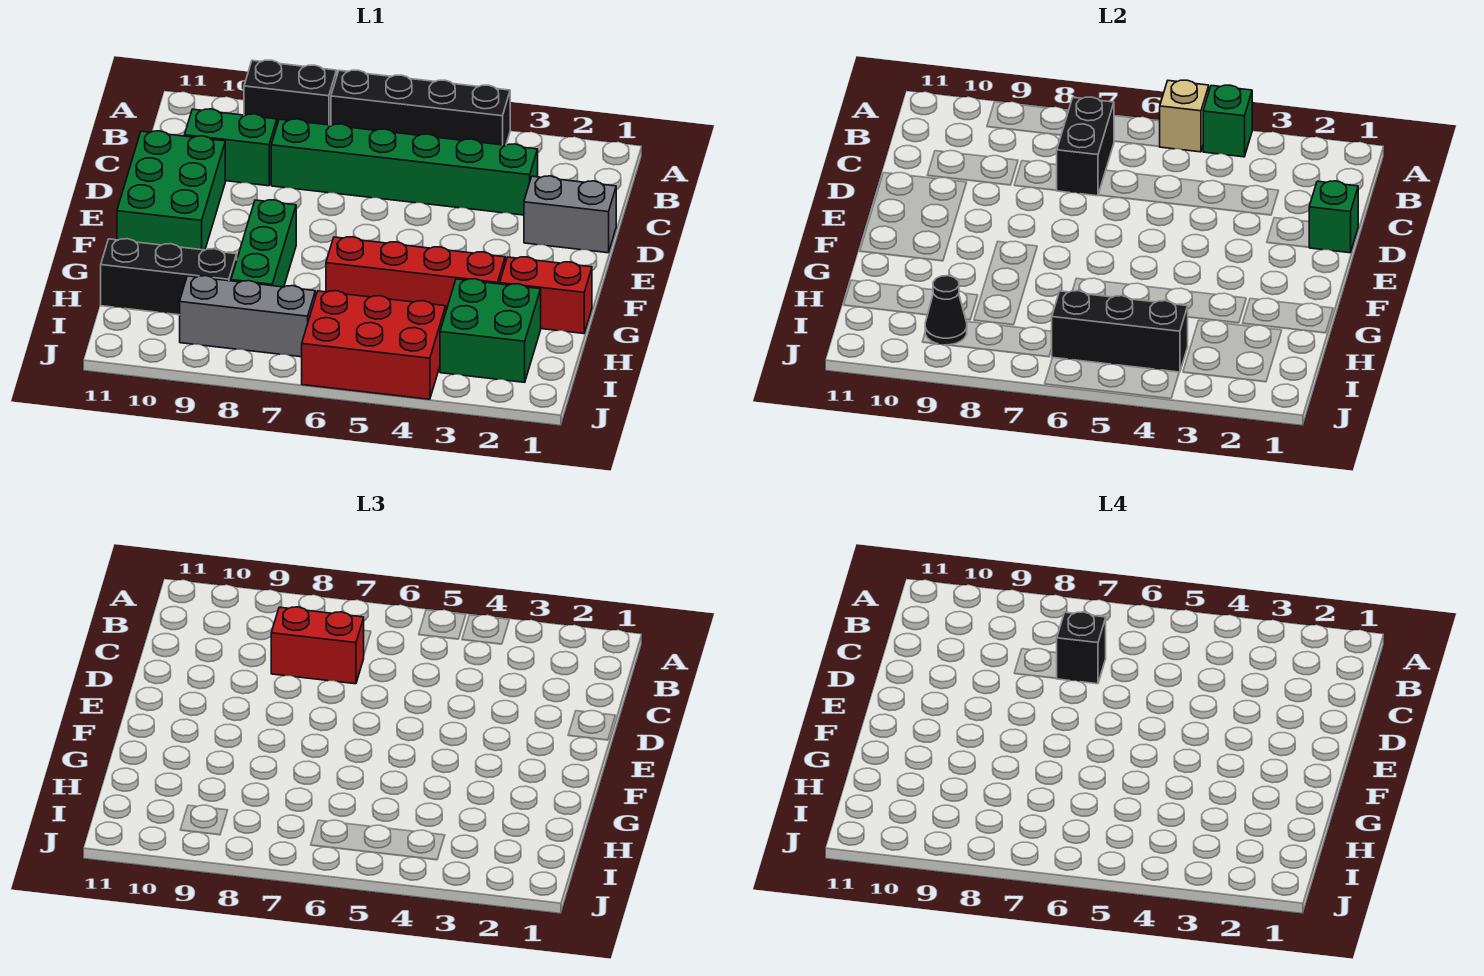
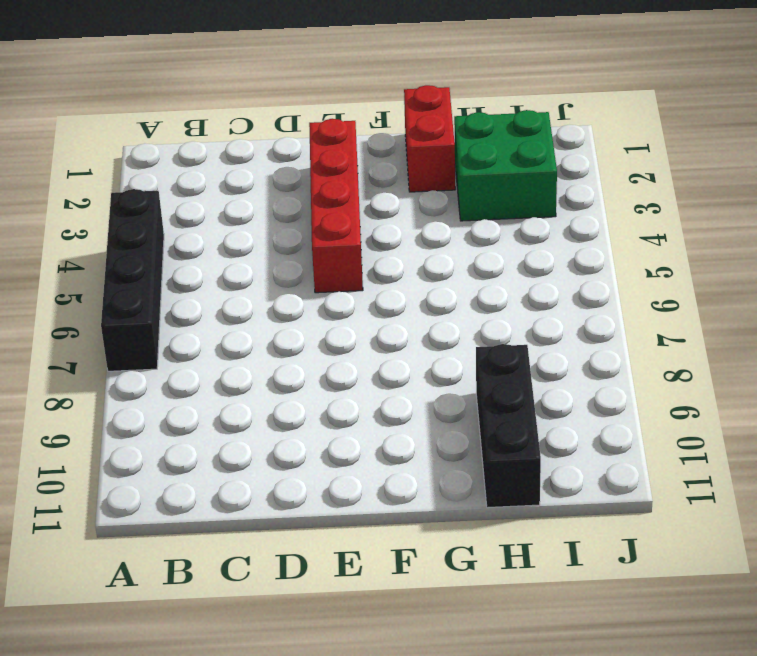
red brick E2:E5 level 1 -> red brick G3:G6 level 1
none -> black brick A8:A9 level 1
none -> green brick C3:C8 level 1
none -> green brick C9:C10 level 1

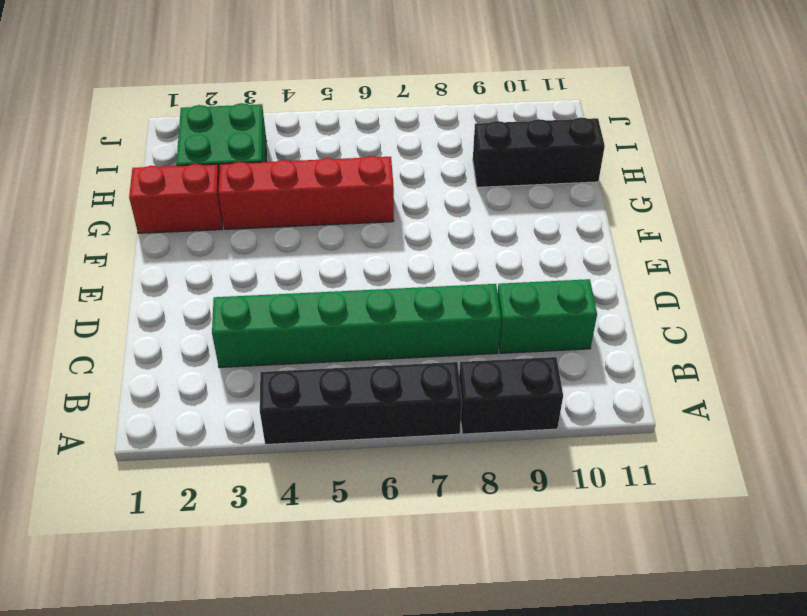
none -> grey brick D1:D2 level 1
none -> green brick D10:F11 level 1
none -> green brick F8:H8 level 1

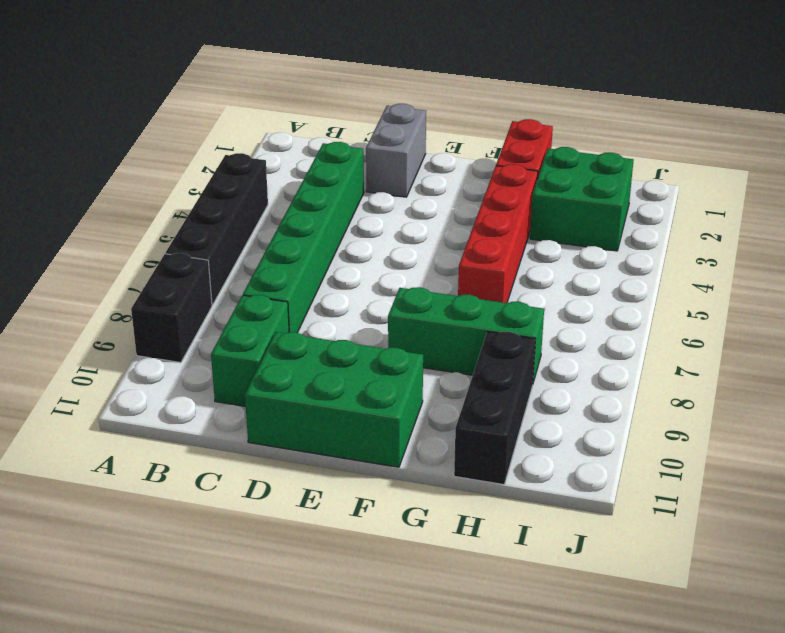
none -> red brick I4:J6 level 1
none -> grey brick I7:I9 level 1
none -> green brick A4 level 2

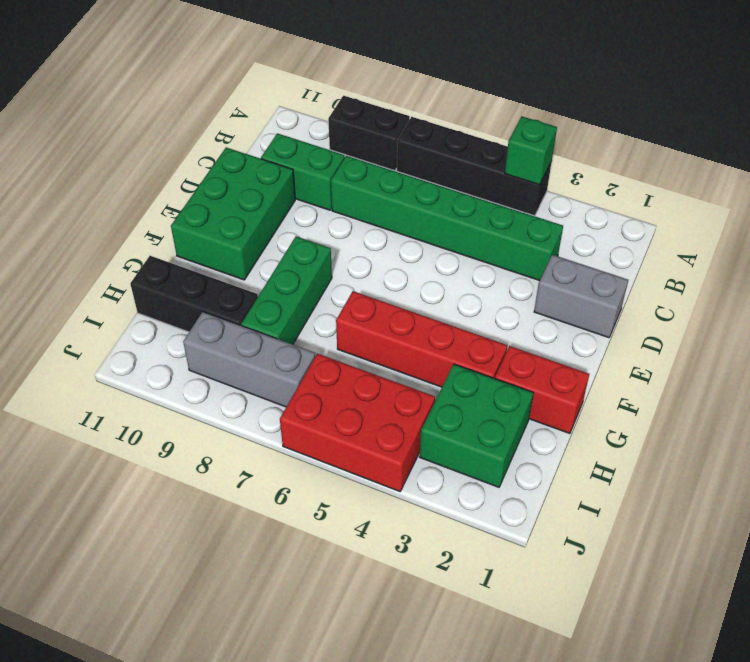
none -> tan brick A5 level 2
none -> black brick B7:C7 level 2
none -> green brick D1 level 2

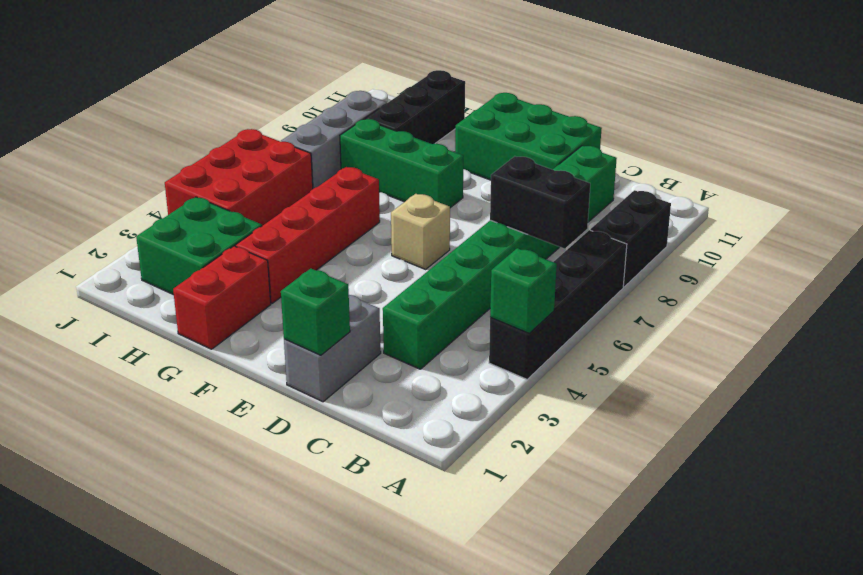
tan brick E6 level 1 -> tan brick A5 level 2
none -> black brick I4:I6 level 2
none -> black cone I9 level 2
none -> red brick C7:C8 level 3

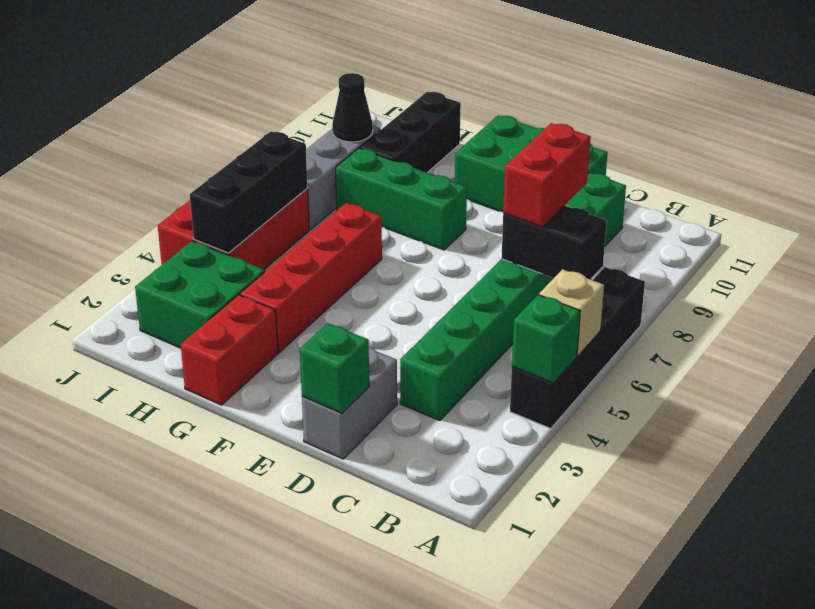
none -> black brick A8:A9 level 1
none -> black brick C7 level 4

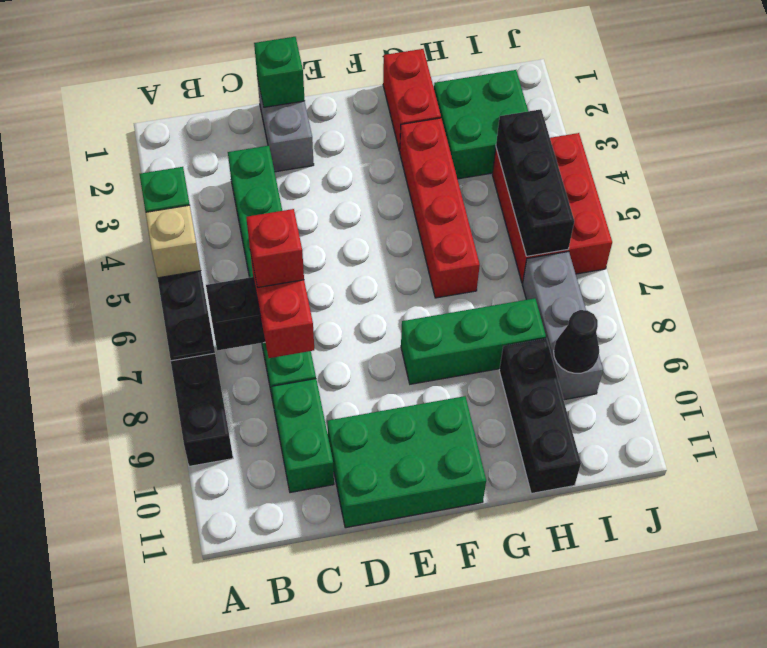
red brick C7 level 4 -> black brick C7 level 4

